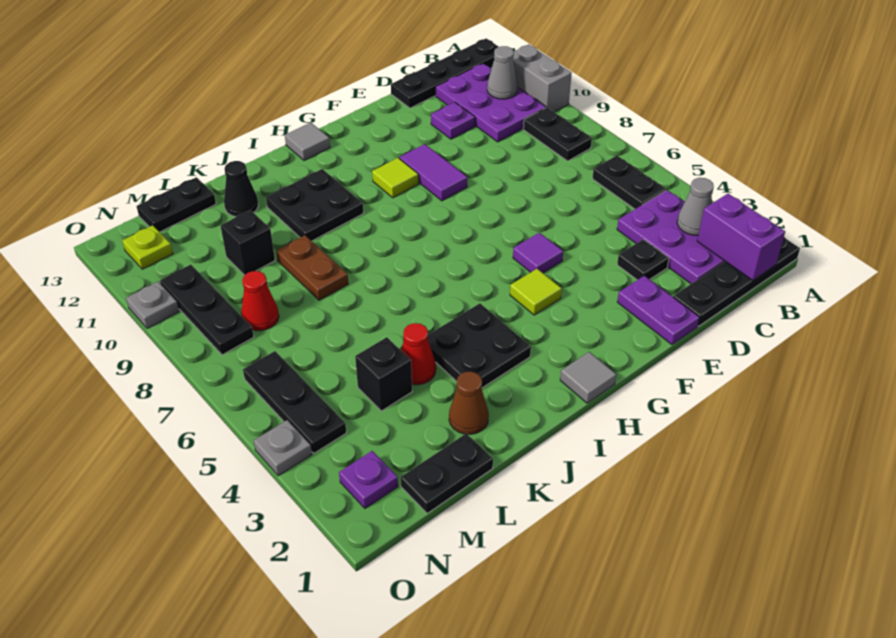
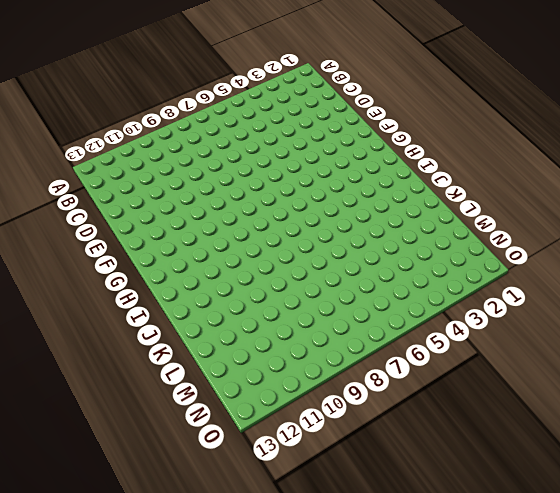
none -> black plate A1:D1 level 1
none -> grey brick A10:A11 level 1
none -> black plate A13:D13 level 1
none -> purple plate B2:C4 level 1

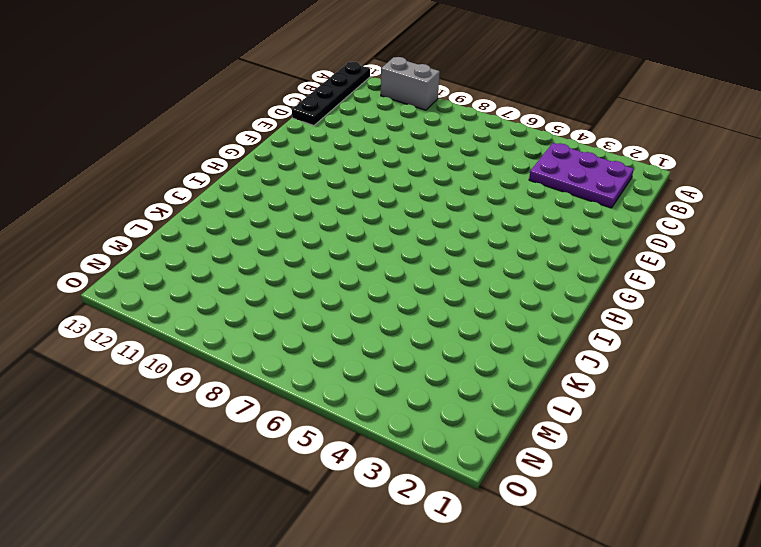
none -> black plate A1:D1 level 1
none -> black plate B5:B6 level 1
none -> black plate B8:B9 level 1
none -> purple plate B10:C12 level 1

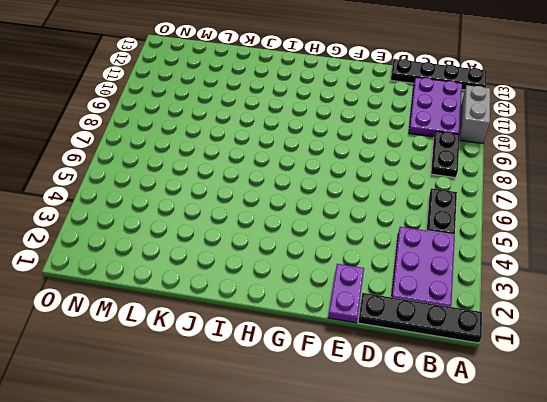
none -> black plate D3 level 1
none -> purple plate D11 level 1
none -> purple tile F5 level 1
none -> purple tile F9:F10 level 1

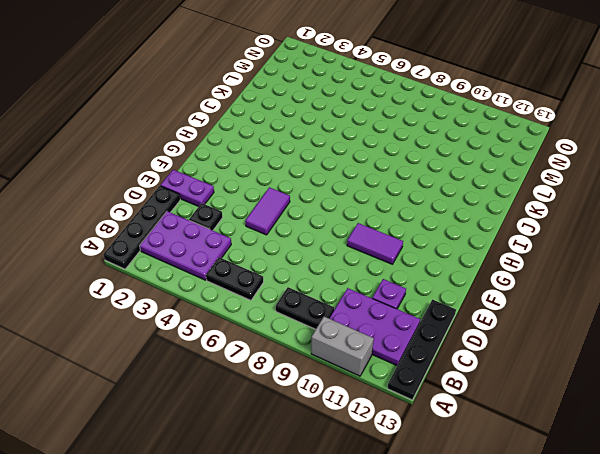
purple tile E5:F5 level 1 -> purple tile F5 level 1
none -> lime tile G4 level 1
none -> lime tile G10 level 1
none -> grey tile H1 level 1
none -> grey tile H13 level 1

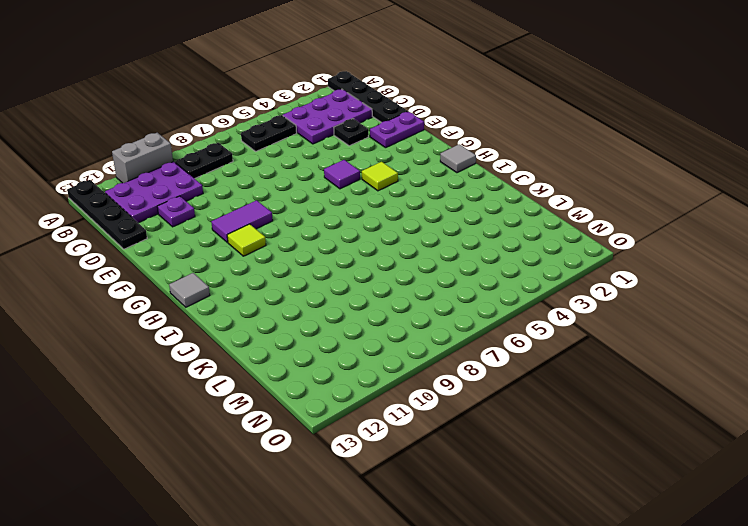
none -> black plate I3:J4 level 1
none -> black plate I10:J11 level 1
none -> brown cone K2 level 1
none -> red cone K4 level 1

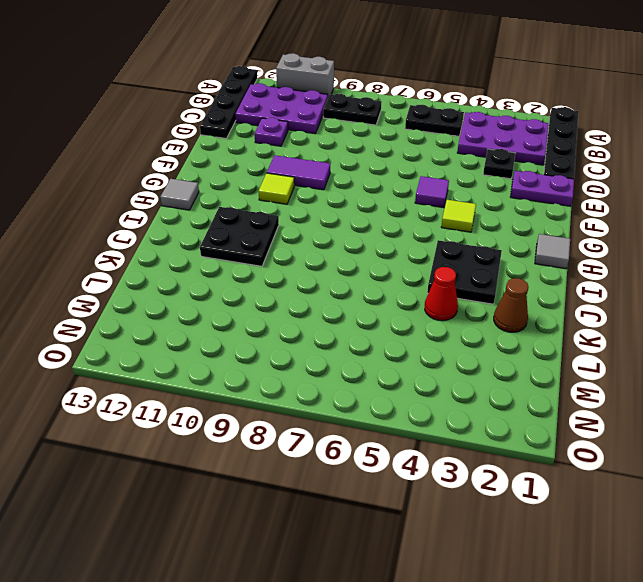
none -> brown plate K8:K9 level 1
none -> black cone K12 level 1
none -> black plate L1:M1 level 1
none -> black brick L4 level 1

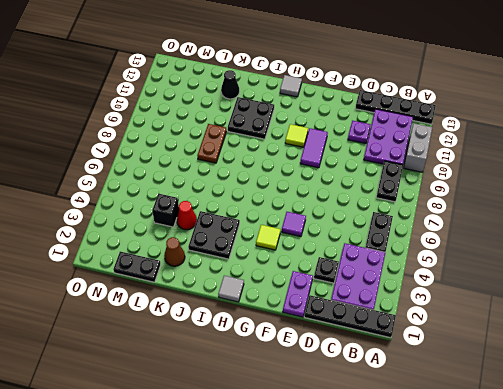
none -> black brick L10 level 1
none -> black plate L13:M13 level 1
none -> red cone M8 level 1
none -> purple plate N2 level 1

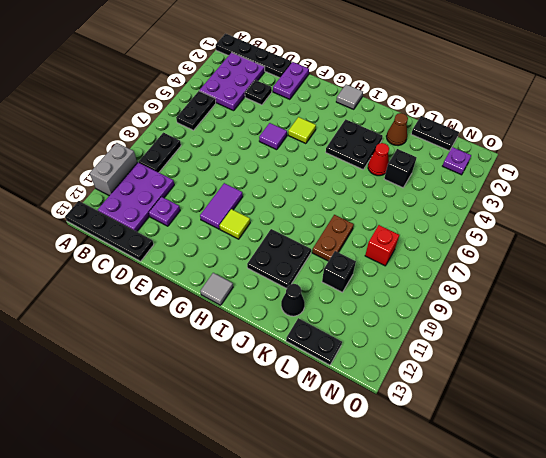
red brick M8 level 1 -> red cone M8 level 1
none -> black plate N4:N6 level 1
none -> black plate N8:N10 level 1
none -> lime plate N12 level 1
none -> grey plate O4 level 1

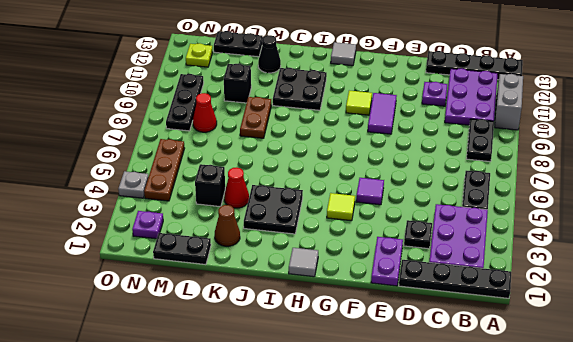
brown plate N4:N6 level 1 -> black plate N4:N6 level 1
none -> grey plate O10 level 1
none -> purple brick B1:B2 level 2
none -> grey cone B3 level 2
none -> grey cone B11 level 2

